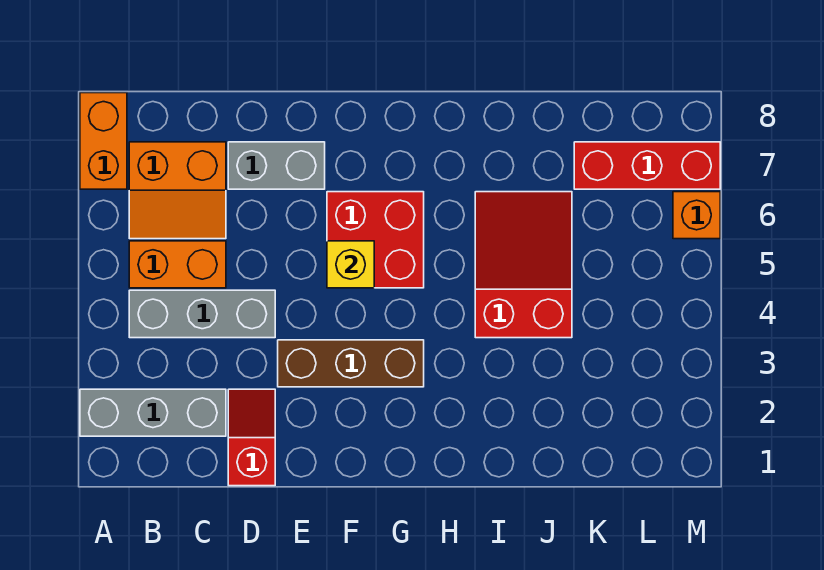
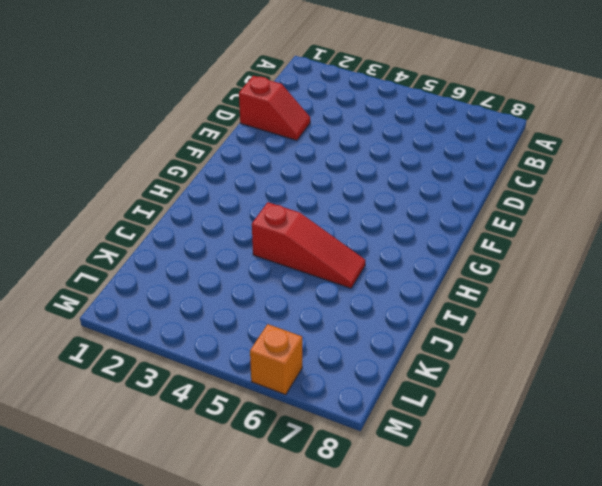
red slope I4:I6 level 1 top 4 -> red slope I4:J6 level 1 top 4
none -> grey brick A2:C2 level 1
none -> orange brick A7:A8 level 1
none -> grey brick B4:D4 level 1

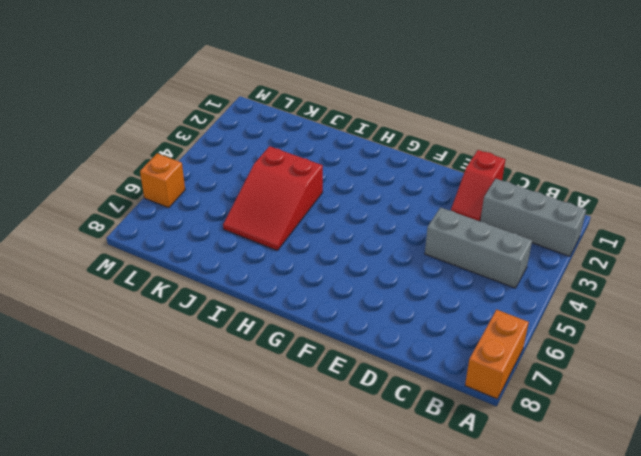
none -> orange brick B5:C5 level 1
none -> orange slope B6:C7 level 1 top 7
none -> grey brick D7:E7 level 1

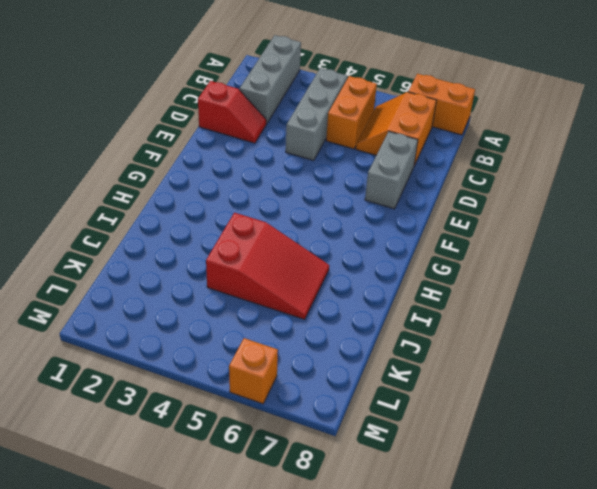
none -> brown brick E3:G3 level 1
none -> red brick F5:G6 level 1
none -> red brick K7:M7 level 1

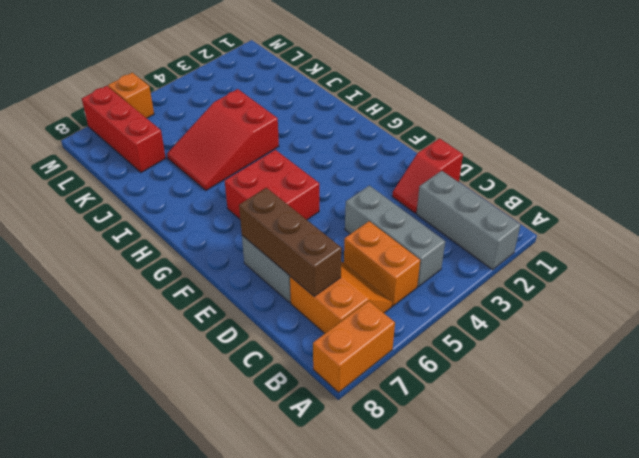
brown brick C7:E7 level 2 -> brown brick E3:G3 level 1
none -> yellow brick F5 level 2

